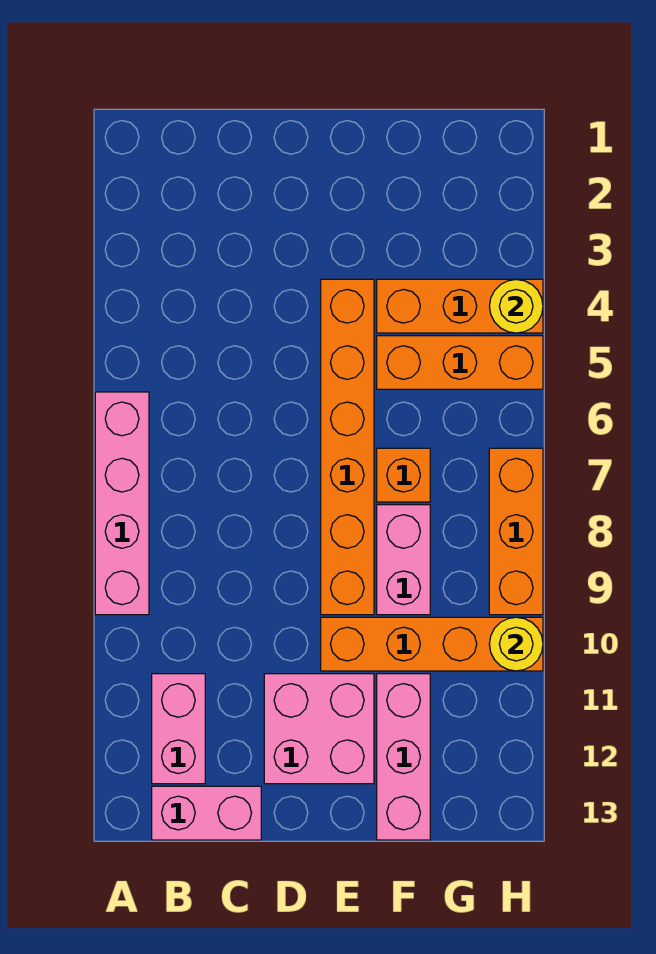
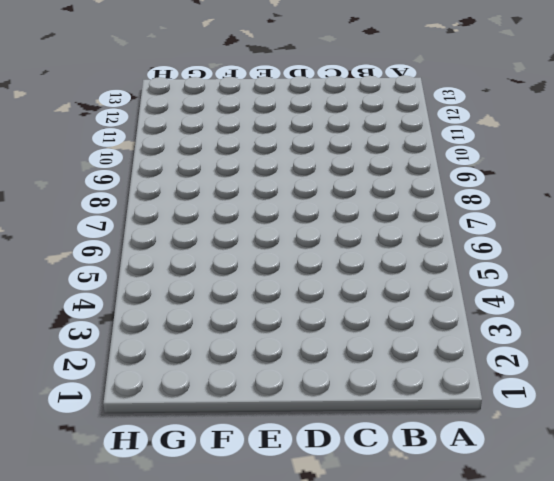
none -> pink brick A6:A9 level 1
none -> pink brick B11:B12 level 1
none -> pink brick B13:C13 level 1

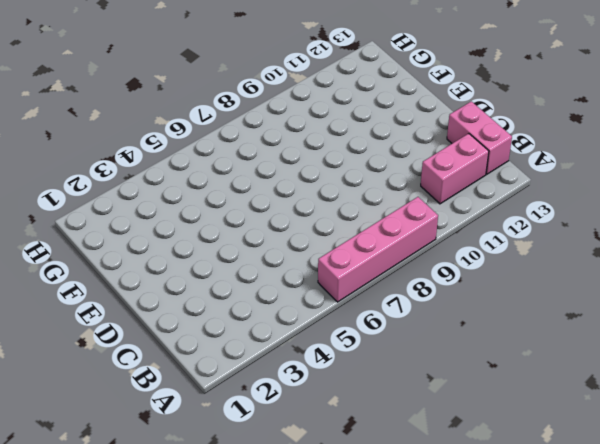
none -> pink brick D11:E12 level 1
none -> orange brick E4:E9 level 1
none -> orange brick E10:H10 level 1

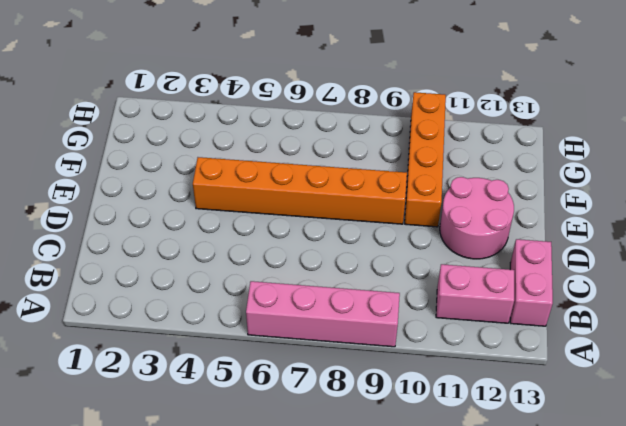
pink round brick D11:E12 level 1 -> pink brick D11:E12 level 1
none -> orange brick F4:H4 level 1
none -> orange brick F5:H5 level 1
none -> orange brick F7 level 1

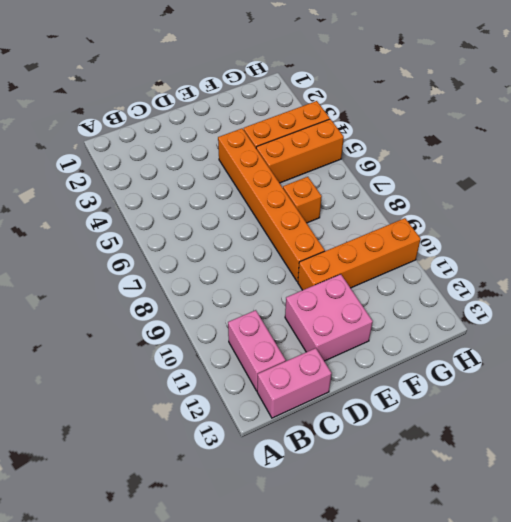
none -> pink brick A6:A9 level 1
none -> pink brick F8:F9 level 1
none -> pink brick F11:F13 level 1

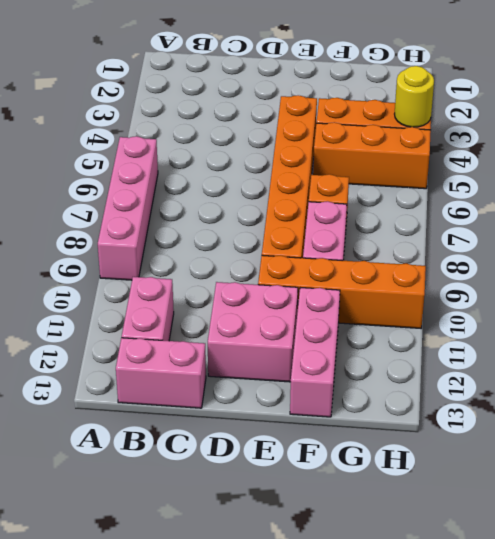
none -> orange brick H7:H9 level 1
none -> yellow round brick H10 level 2

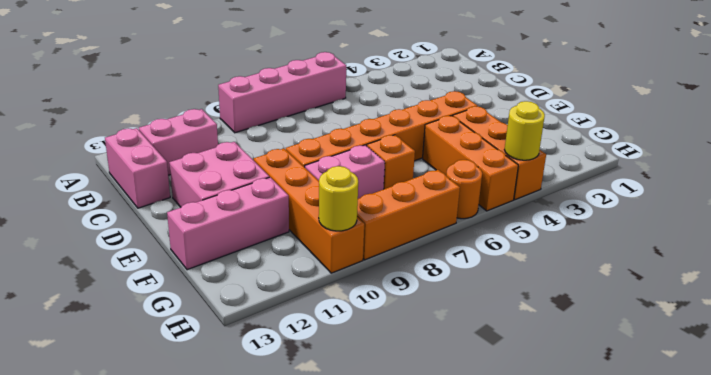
orange round brick H6 level 1 -> none

